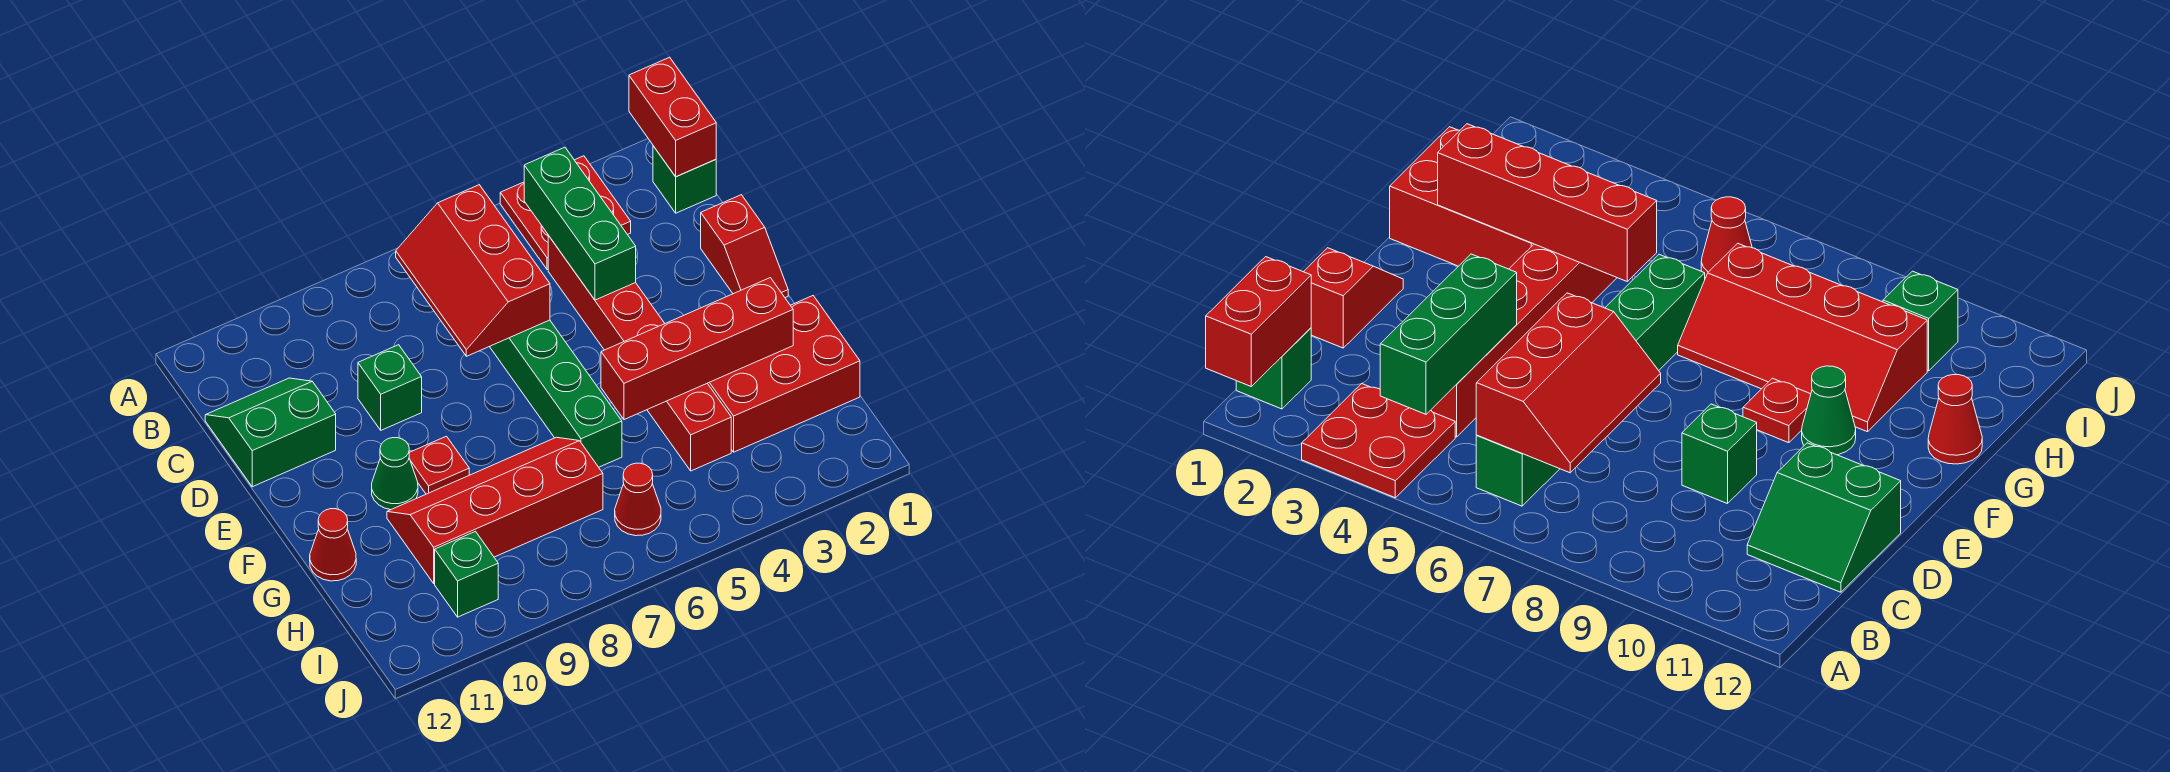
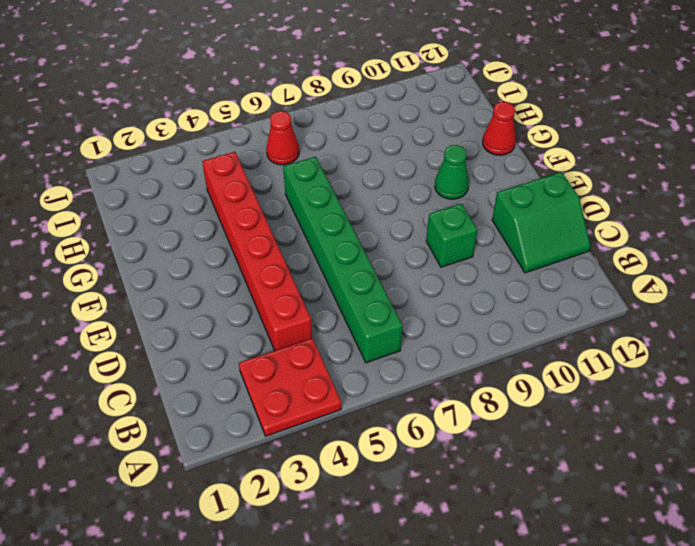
none -> green brick B1 level 1
none -> red slope D1:E1 level 1 top D
none -> red plate F9 level 1

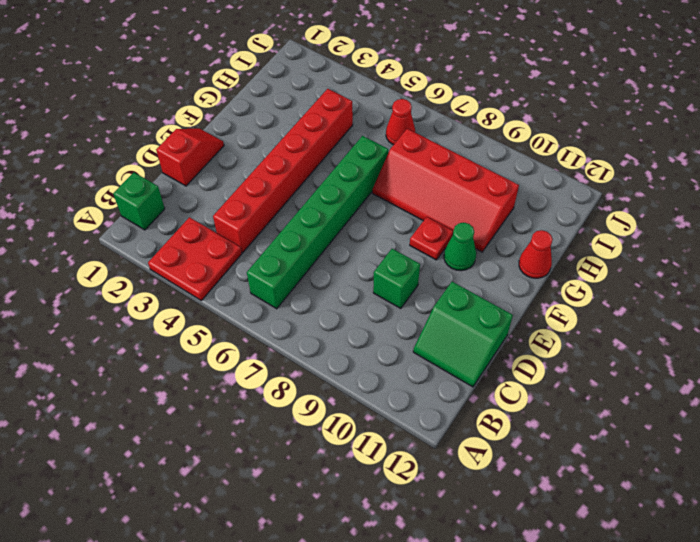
none -> red brick G1:H3 level 1
none -> green brick I10 level 1
none -> red brick A1:B1 level 2

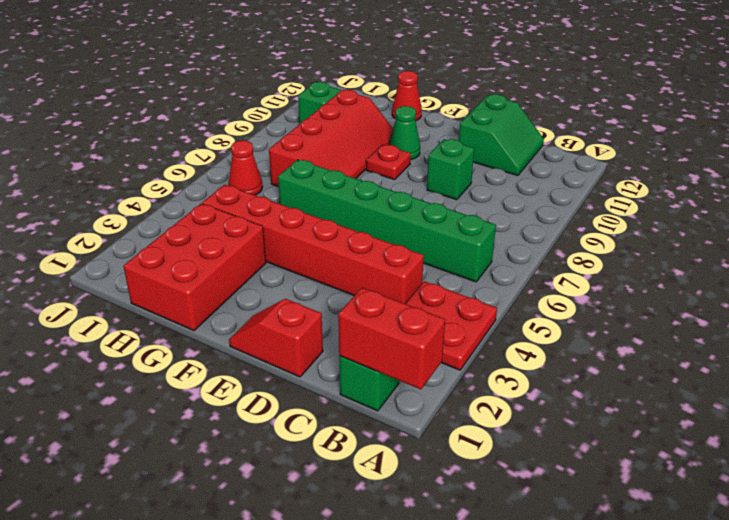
none -> green brick B4:D4 level 2
none -> red slope B6:D7 level 2 top 6
none -> red brick G2:G5 level 2

